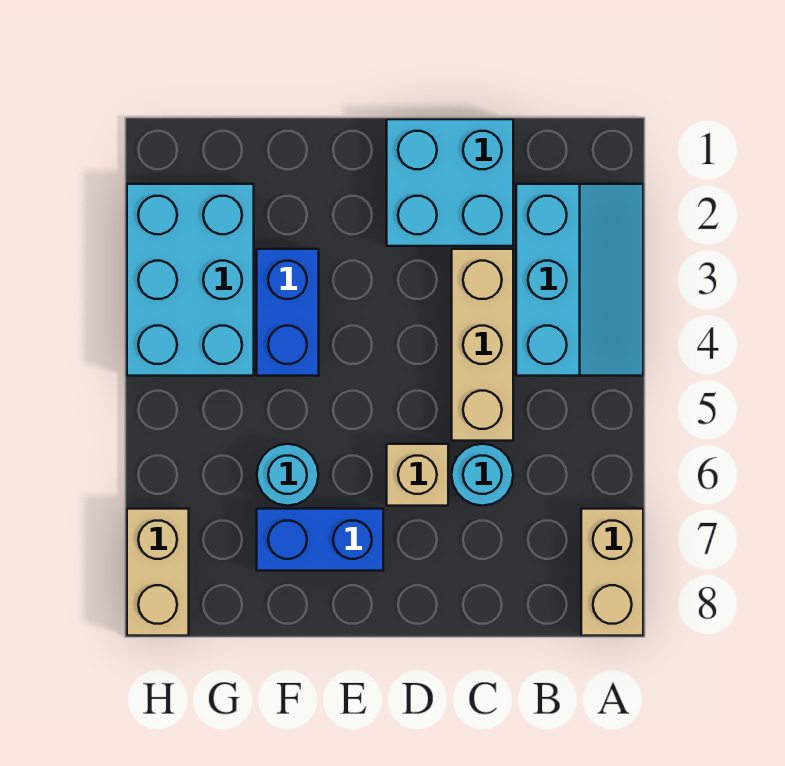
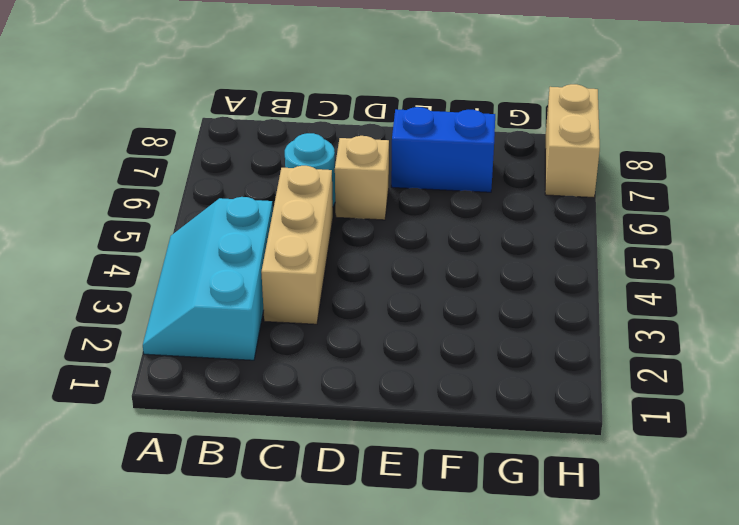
none -> tan brick A7:A8 level 1
none -> cyan brick C1:D2 level 1

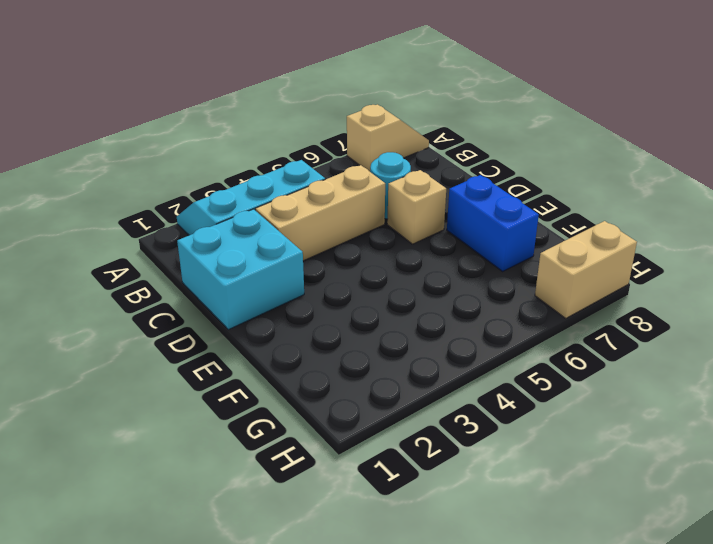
tan slope A7:A8 level 1 top 7 -> tan brick A7:A8 level 1
none -> blue brick F3:F4 level 1
none -> cyan round brick F6 level 1

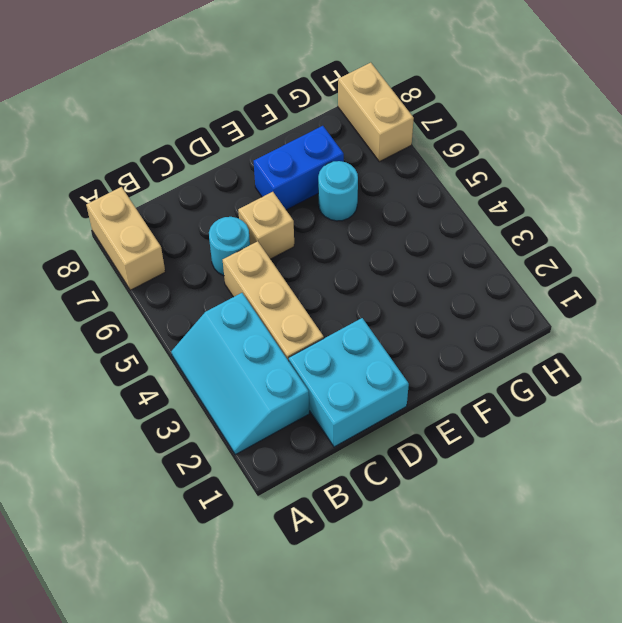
none -> blue brick F3:F4 level 1
none -> cyan brick G2:H4 level 1

